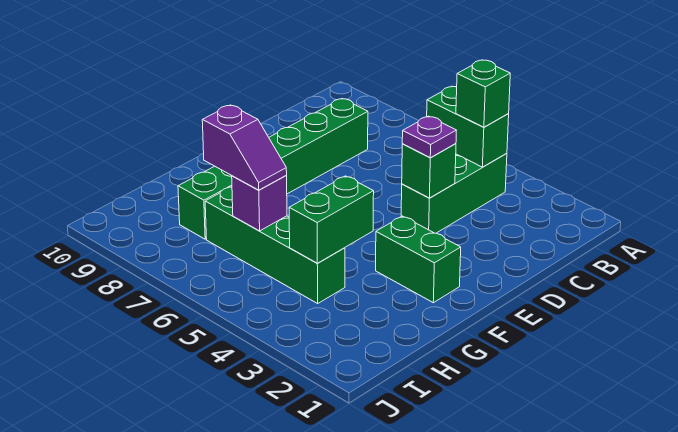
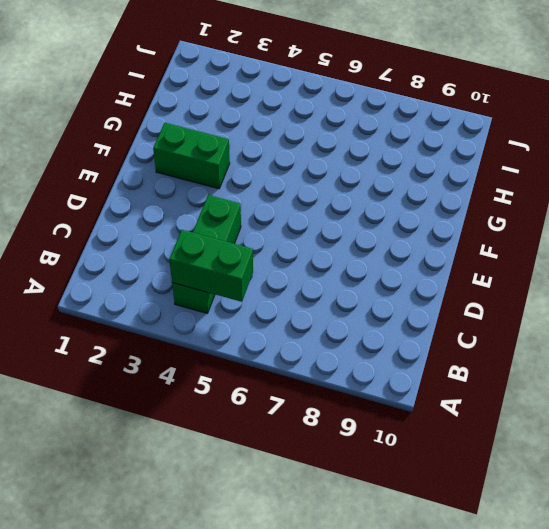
none -> green brick C8:H8 level 1
none -> green brick H4:H7 level 1

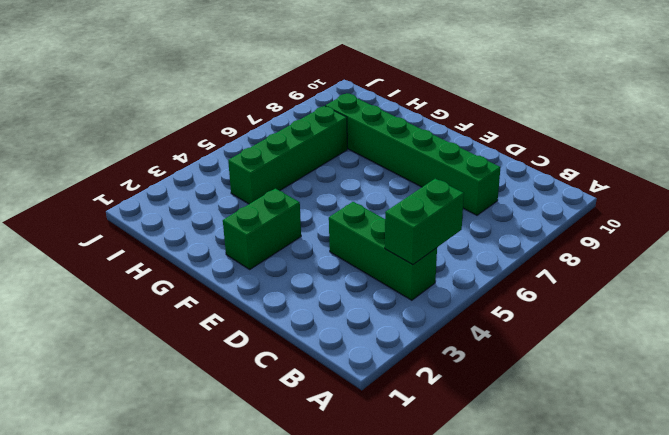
none -> green brick D4 level 2
none -> green brick G4:H4 level 2

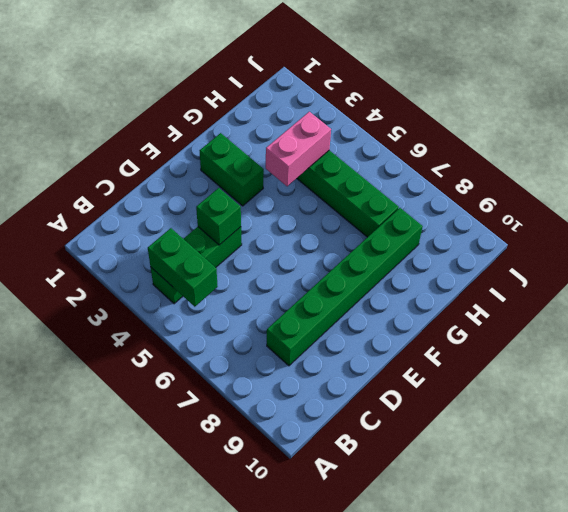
pink brick G4:H4 level 2 -> green brick G4:H4 level 2
none -> purple brick H6 level 2
none -> green brick B4 level 3

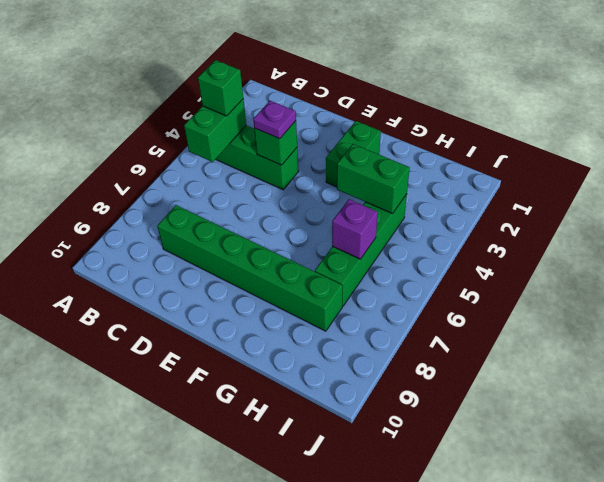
none -> purple slope H6:H7 level 3 top 7

